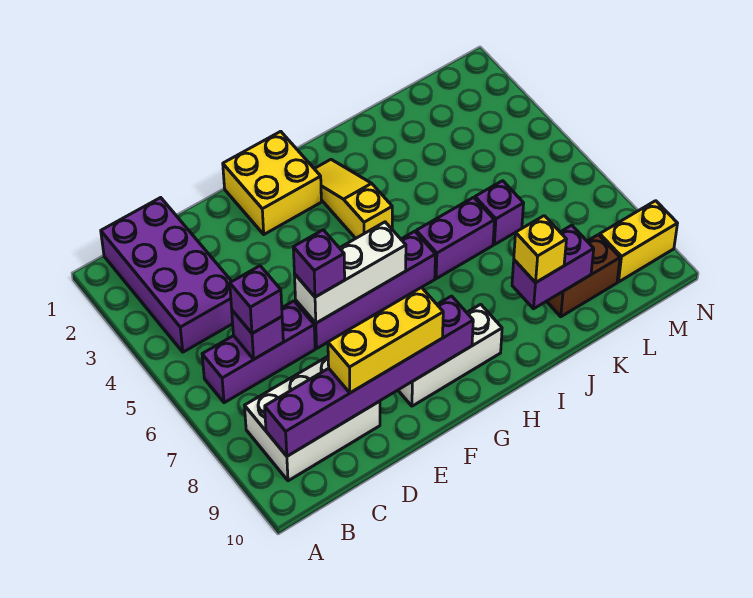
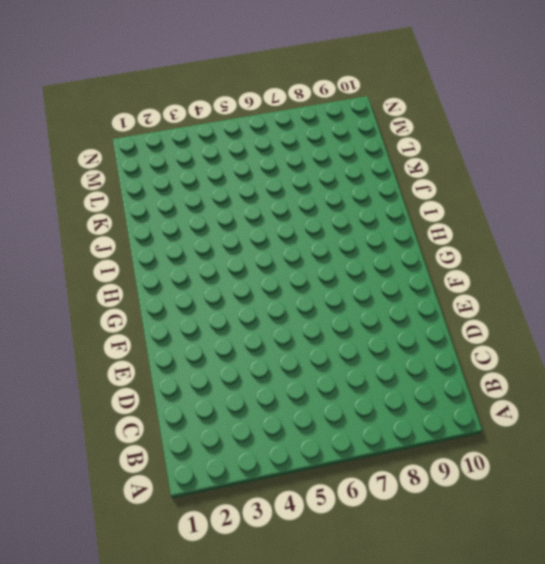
none -> purple brick B1:C4 level 1
none -> purple brick B6:D6 level 1
none -> white brick B8:D9 level 1

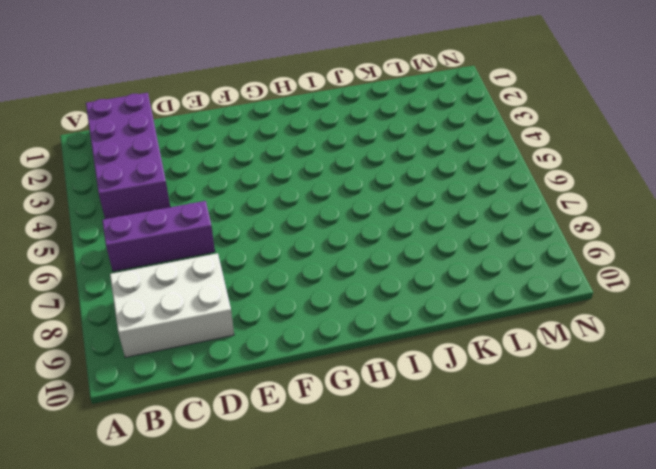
none -> purple brick E6:H6 level 1
none -> yellow brick F1:G2 level 1
none -> white brick F9:H9 level 1

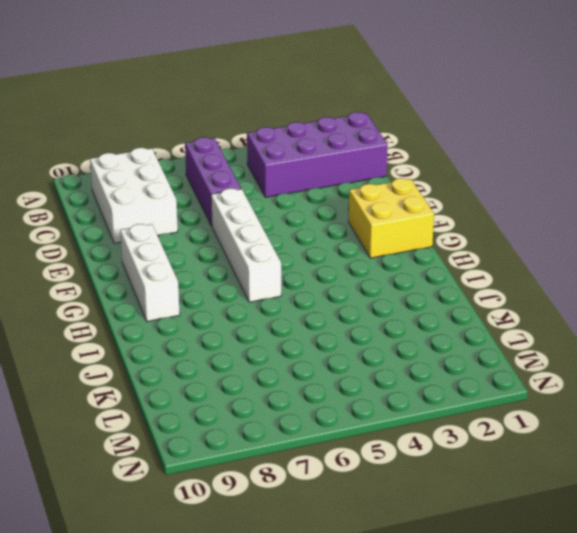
white brick E6:H6 level 1 -> purple brick E6:H6 level 1
none -> yellow slope H2:H4 level 1 top 4
none -> purple brick I6:J6 level 1
none -> purple brick K6 level 1

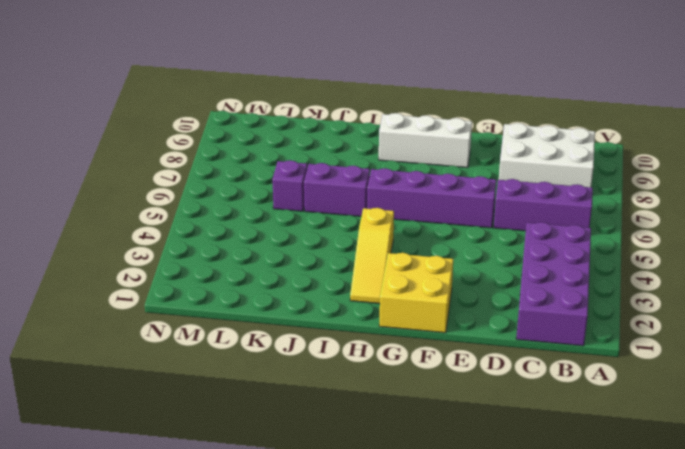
none -> brown brick K9:L9 level 1
none -> yellow brick M9:N9 level 1
none -> purple brick B9:G9 level 2

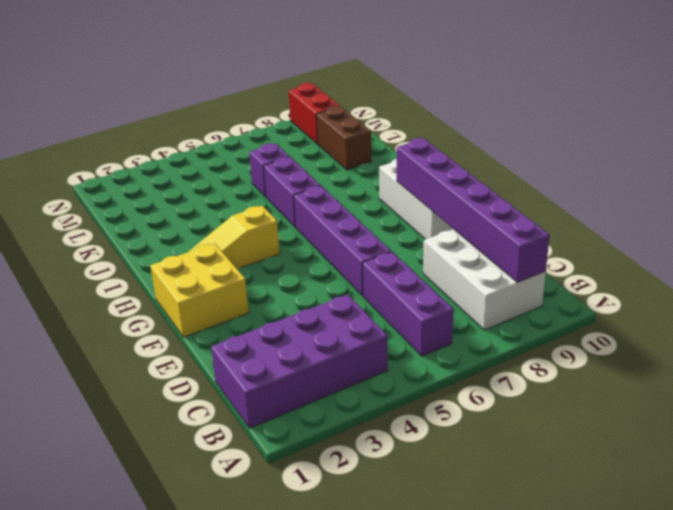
red brick M9:N9 level 1 -> yellow brick M9:N9 level 1
none -> purple brick C6 level 2
none -> white brick E6:G6 level 2
none -> purple brick J9:K9 level 2

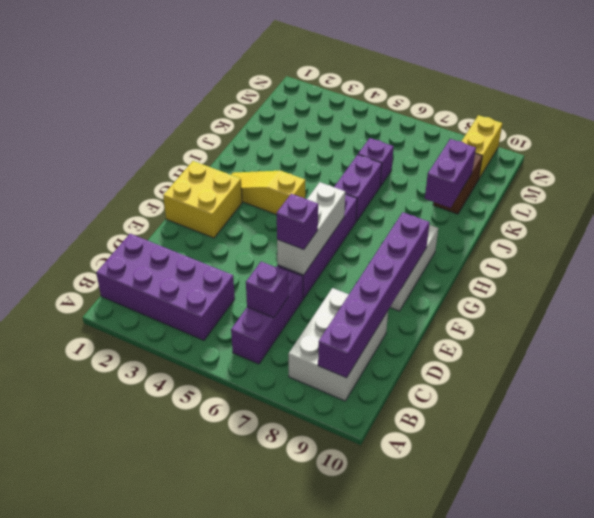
none -> purple brick C6 level 3
none -> yellow brick D9:F9 level 3
none -> yellow brick J9 level 3

